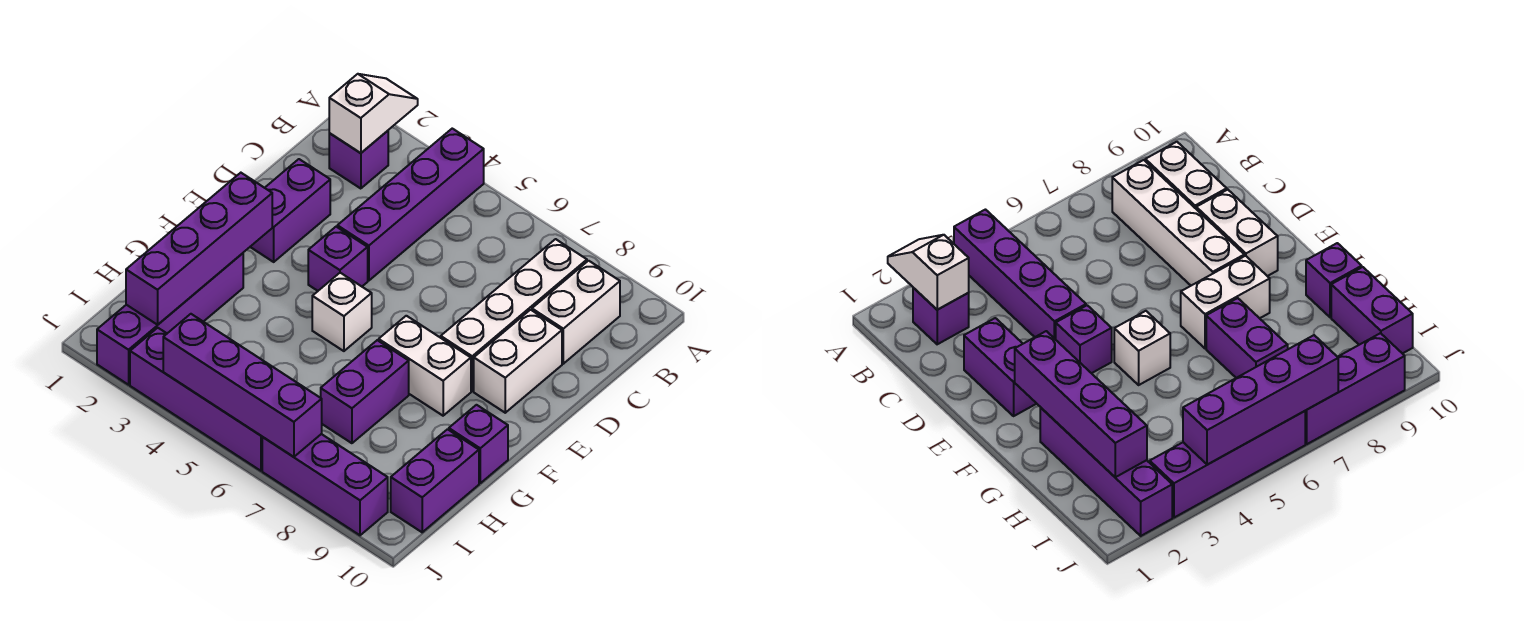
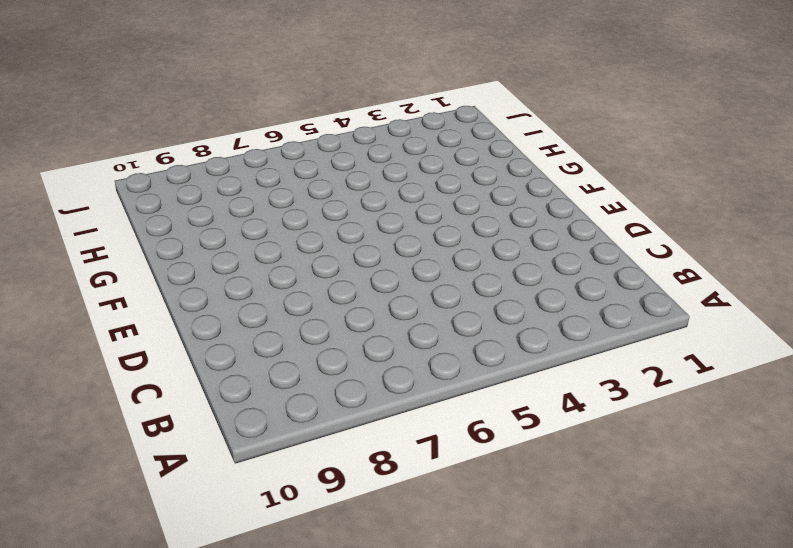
none -> purple brick A4:D4 level 1
none -> purple brick B2 level 1
none -> white brick B8:E8 level 1

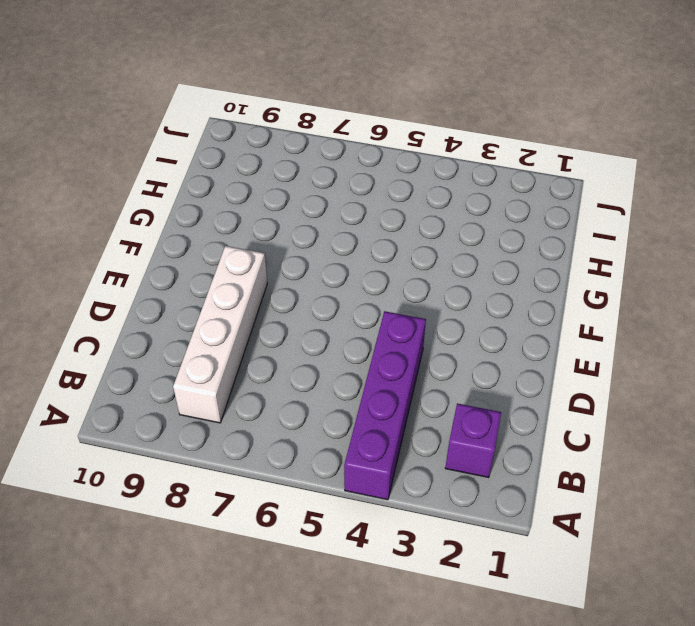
none -> white brick B9:C9 level 1
none -> purple brick D2:E2 level 1
none -> white brick D9:E9 level 1

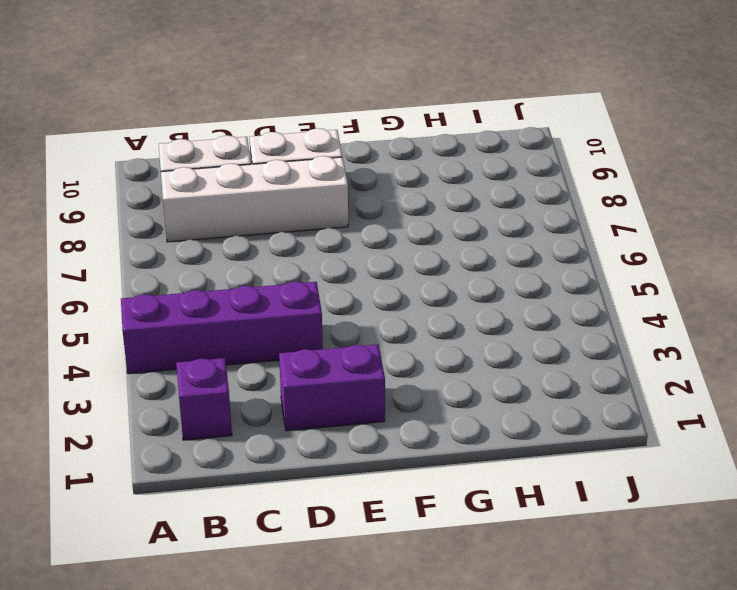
none -> purple brick E4 level 1
none -> white brick F5 level 1
none -> white brick F7:F8 level 1

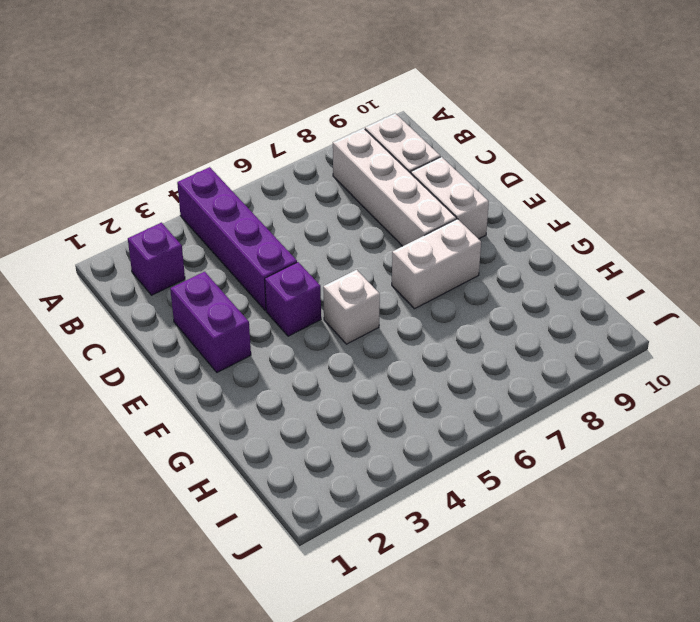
none -> purple brick G2:J2 level 1
none -> purple brick G7:H7 level 1
none -> purple brick G10 level 1

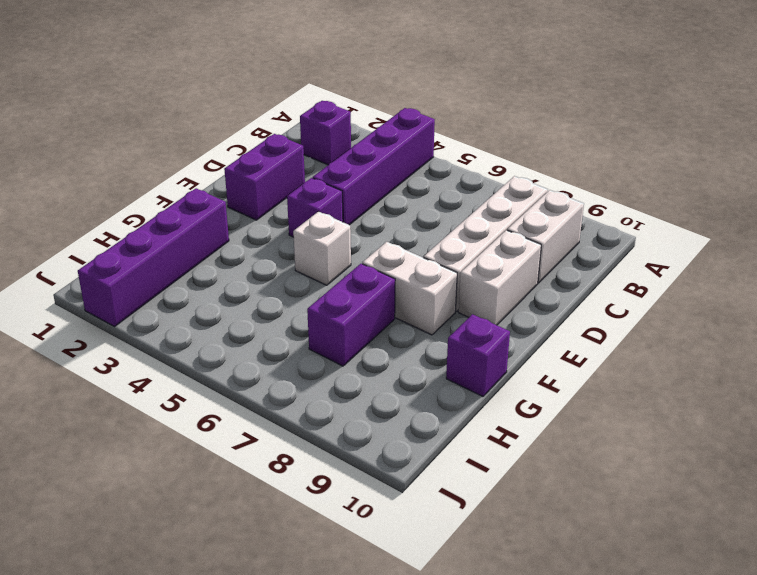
none -> purple brick H10:I10 level 1
none -> purple brick J3:J6 level 1
none -> purple brick J7:J9 level 1

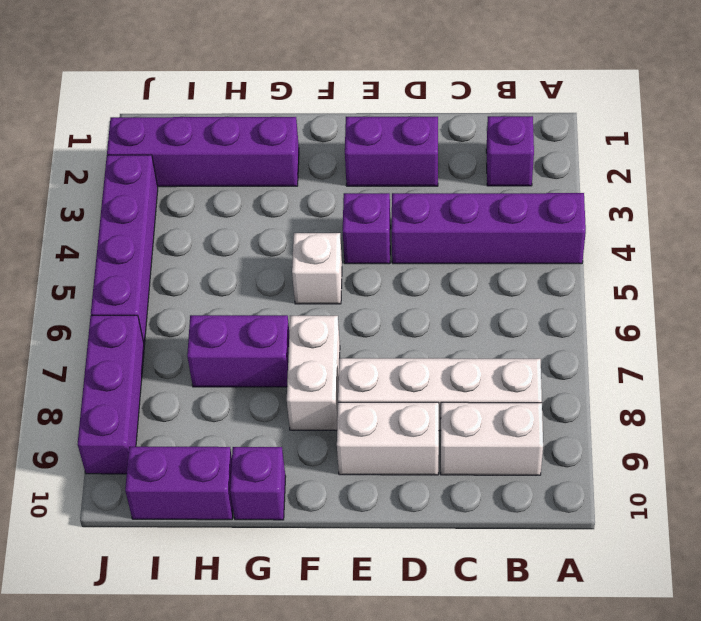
none -> white slope A2:B2 level 2 top B
none -> purple brick F2:I2 level 2
none -> purple brick J4:J7 level 2

